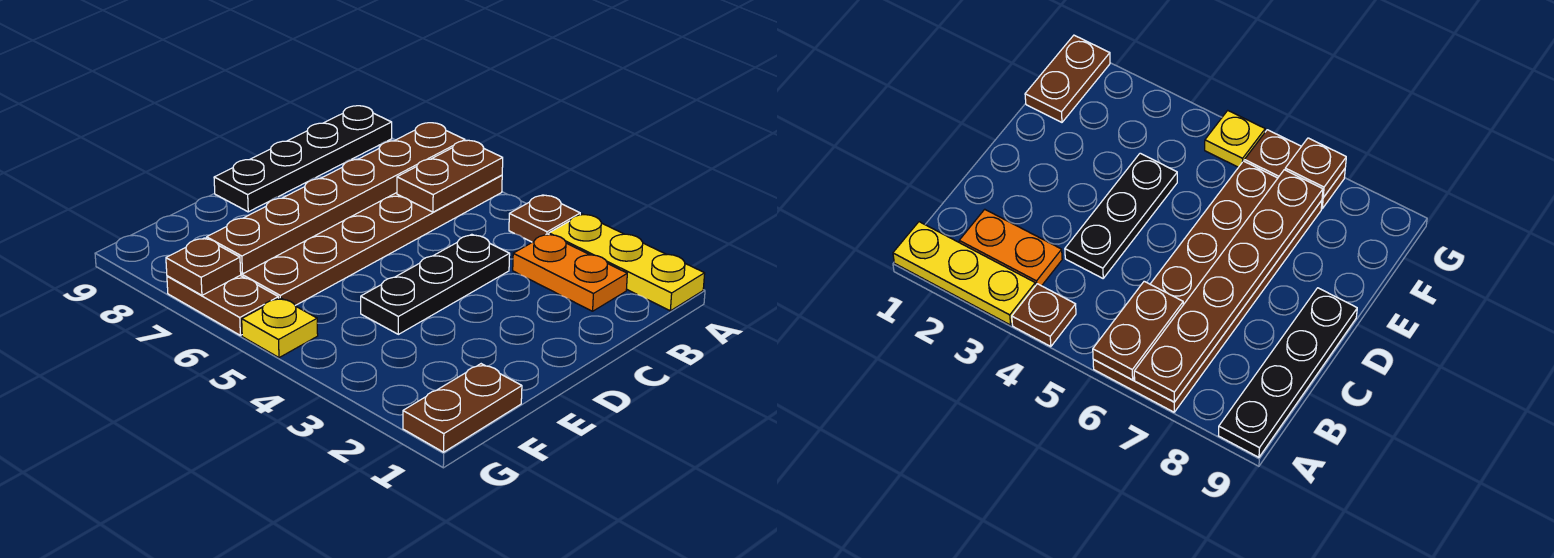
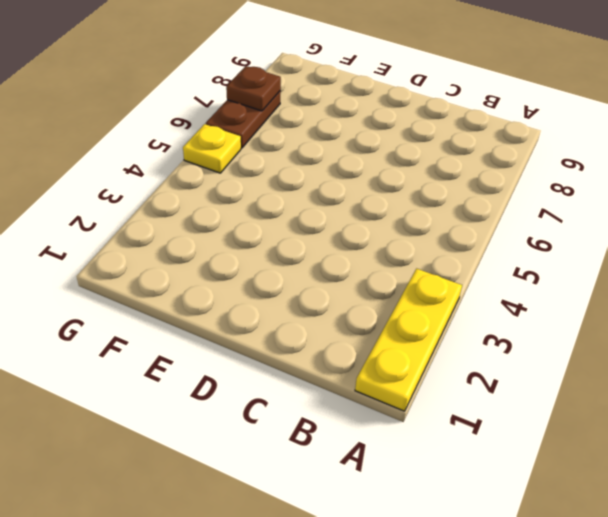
none -> brown plate A4 level 1
none -> brown plate A6:F7 level 1
none -> black plate A9:D9 level 1

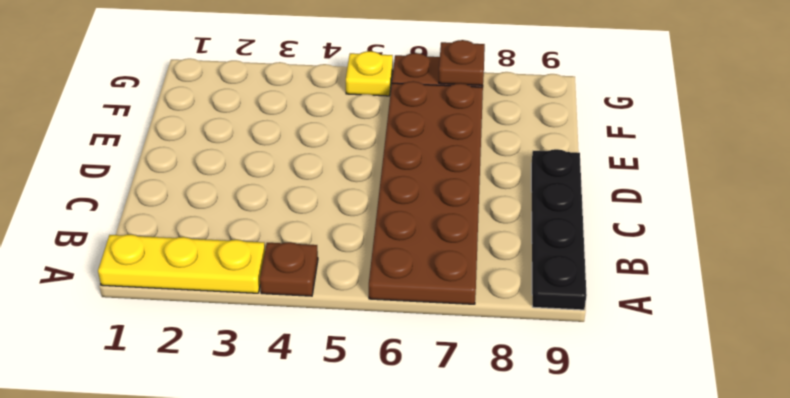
none -> orange plate B2:B3 level 1
none -> black plate C4:E4 level 1
none -> brown plate F1:G1 level 1

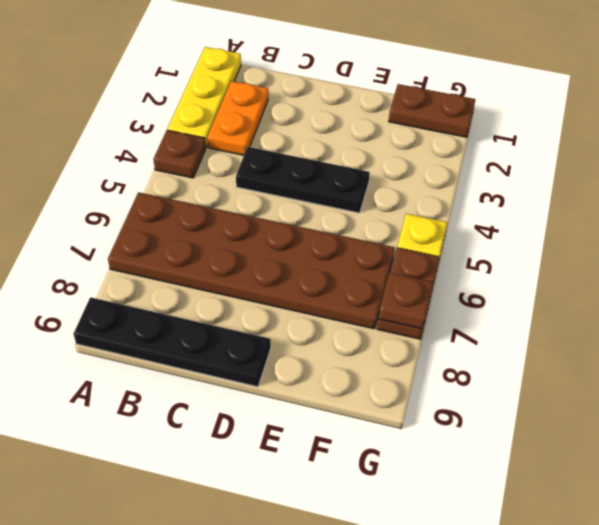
none -> brown plate A6:B6 level 2
none -> brown plate A7:F7 level 2

